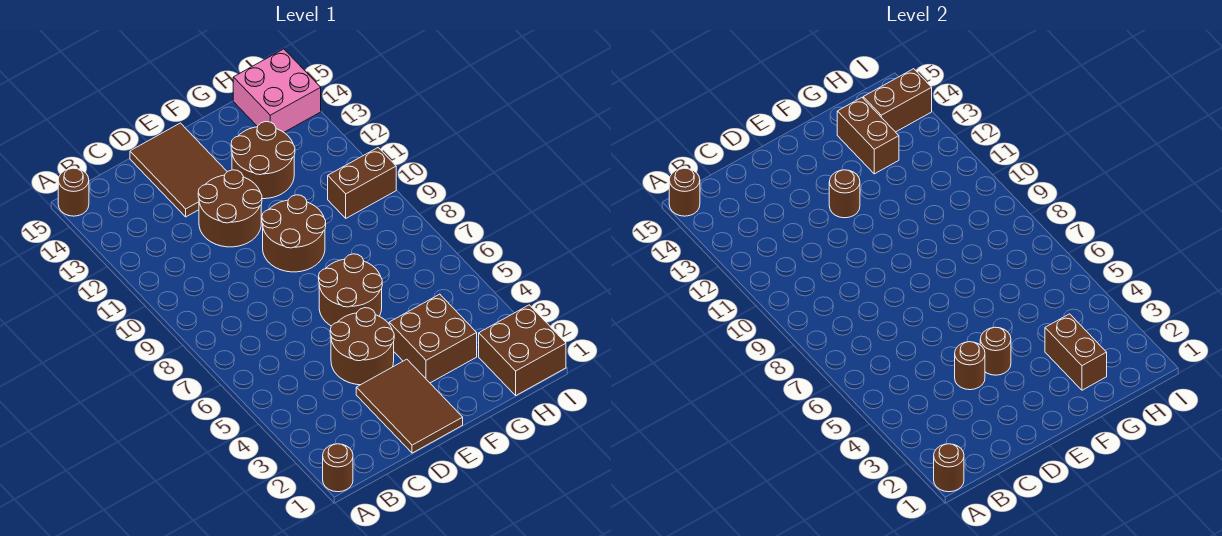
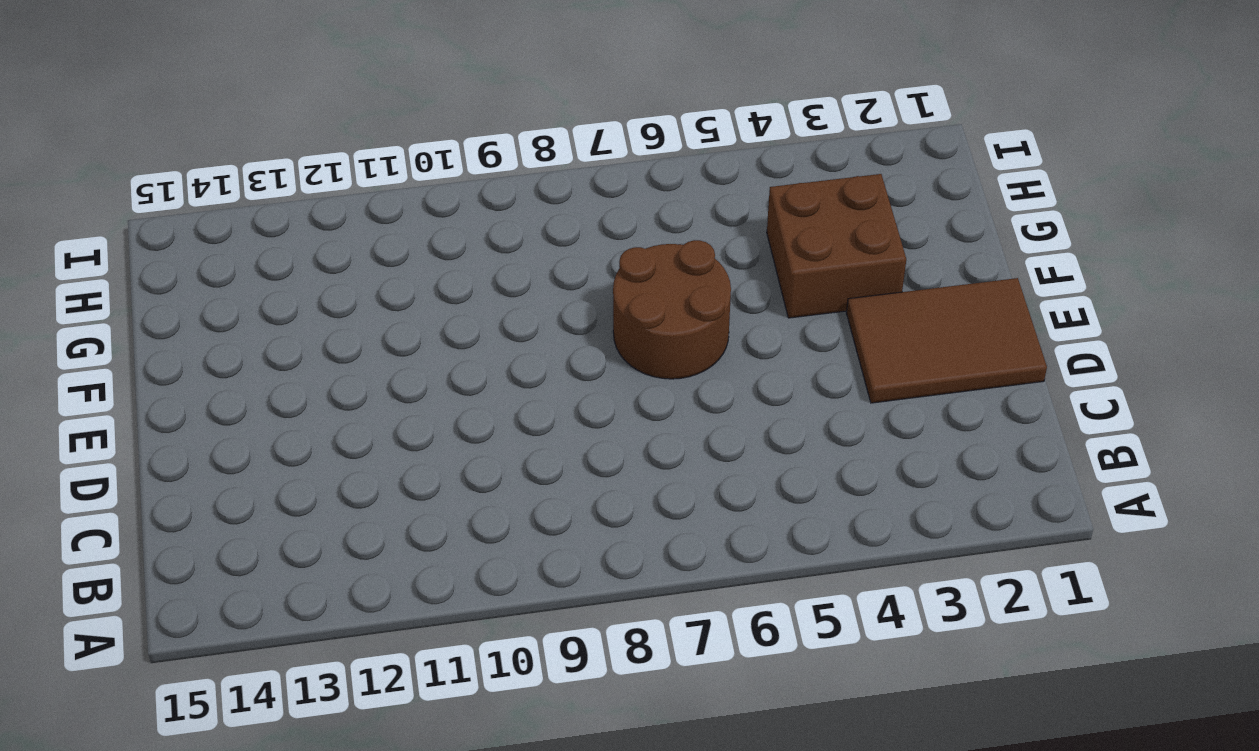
none -> brown round brick A1 level 1
none -> brown round brick A15 level 1
none -> brown round brick D4:E5 level 1

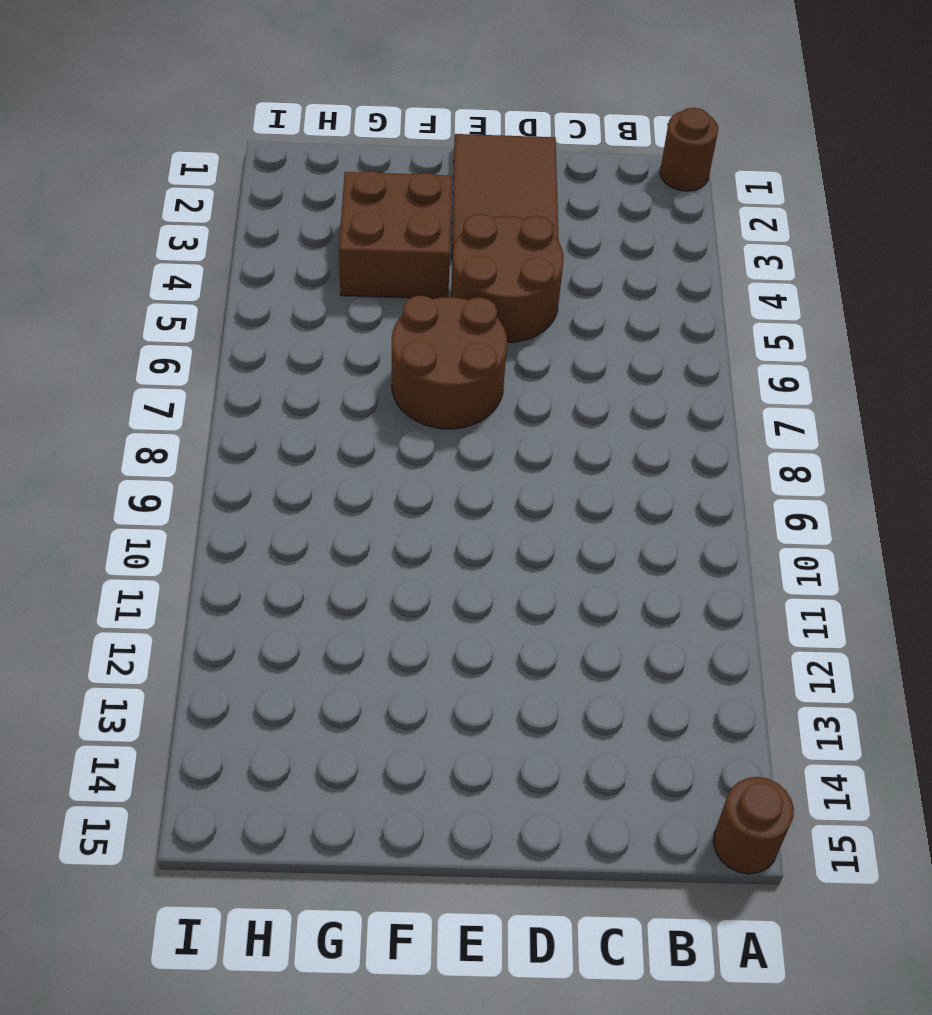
none -> brown round brick D11:E12 level 1
none -> brown tile D13:E15 level 1
none -> brown round brick E9:F10 level 1

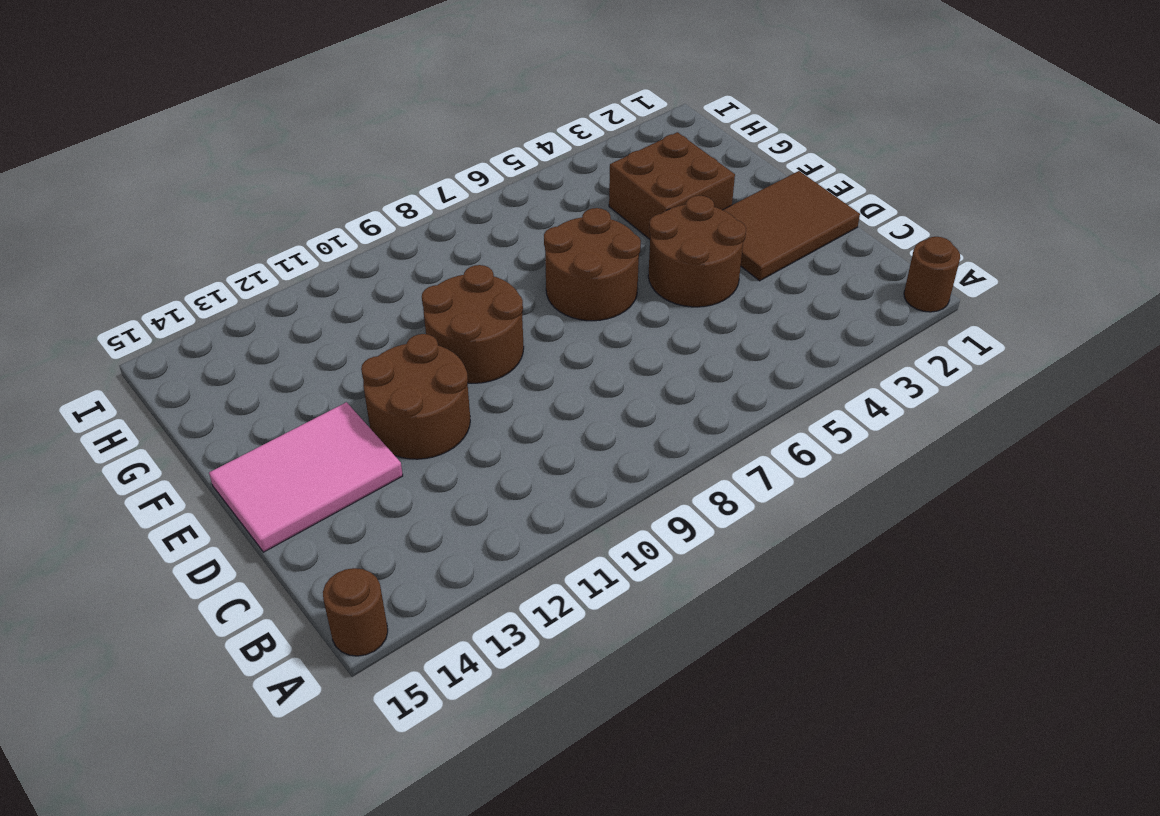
pink tile D13:E15 level 1 -> brown tile D13:E15 level 1
none -> brown round brick F12:G13 level 1
none -> brown brick H1:I2 level 1
none -> brown brick H10:I10 level 1

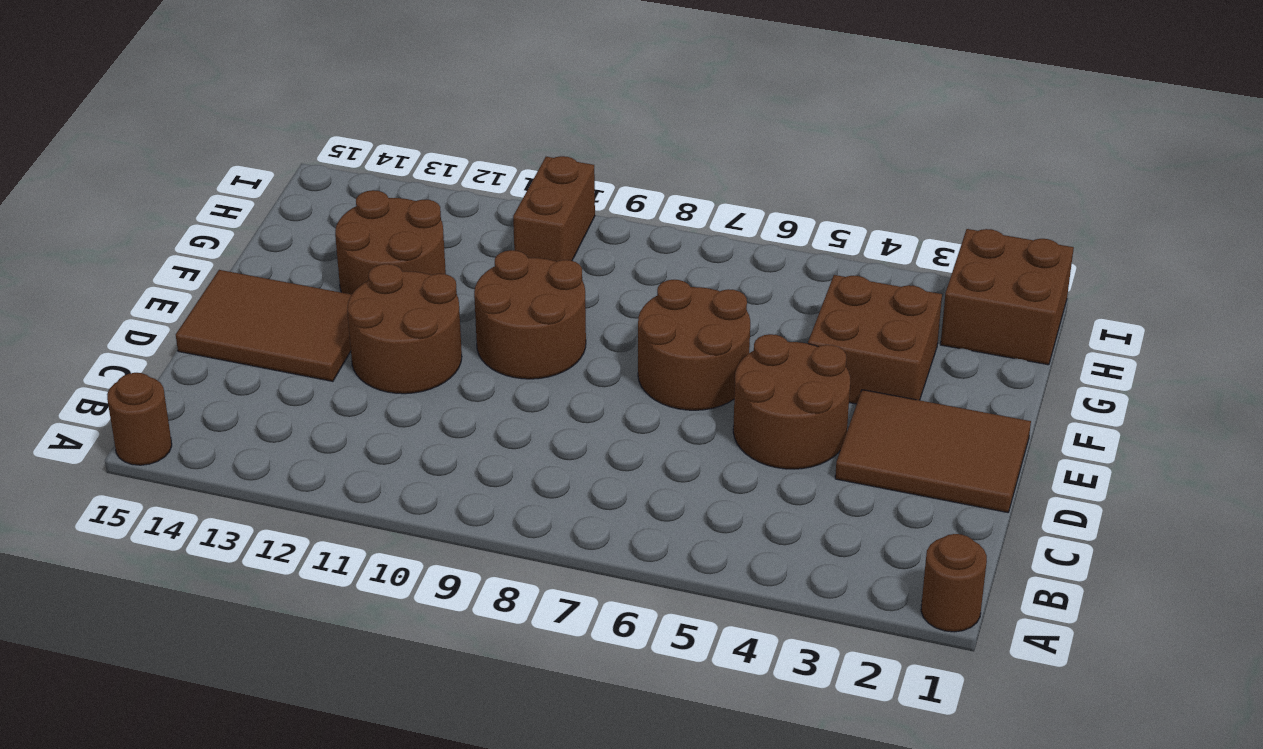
none -> pink brick H14:I15 level 1
none -> brown round brick A1 level 2
none -> brown round brick A15 level 2

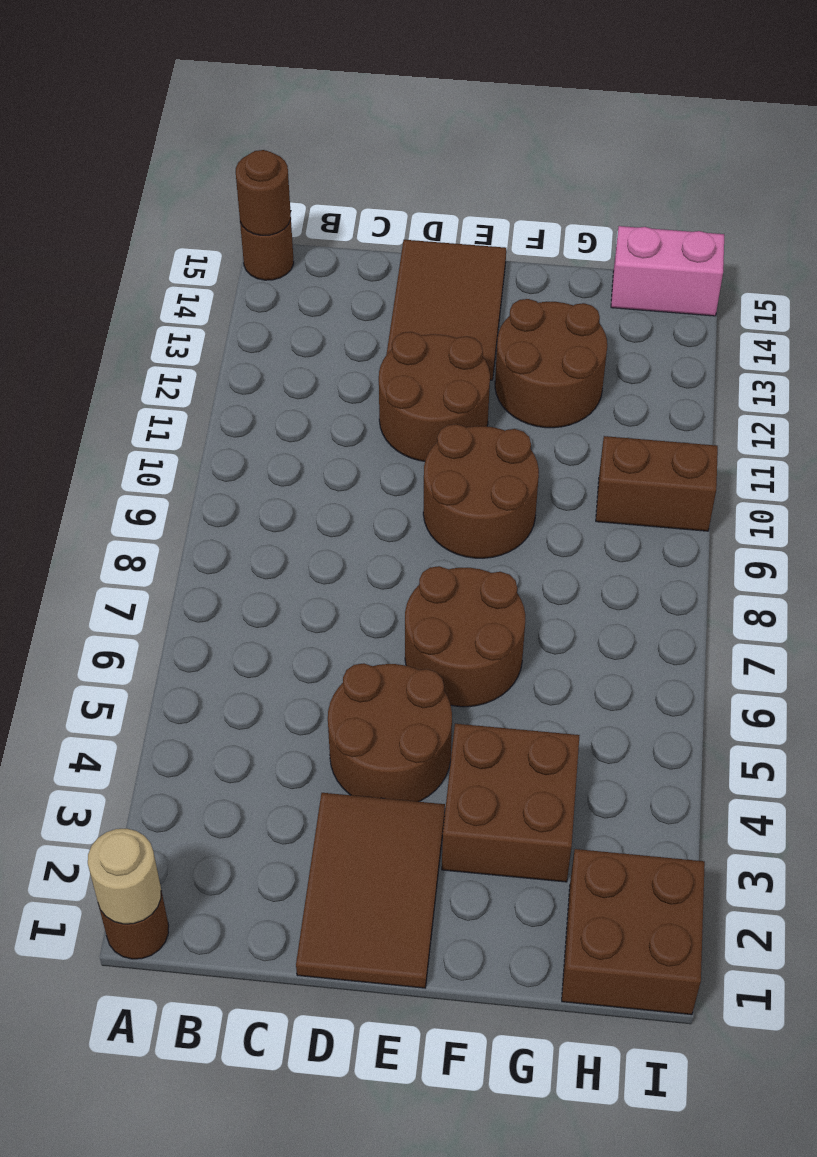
tan round brick A1 level 2 -> brown round brick A1 level 2
pink brick H15:I15 level 1 -> pink brick H14:I15 level 1
none -> brown round brick D4 level 2
none -> brown round brick E4 level 2
none -> brown round brick E12 level 2

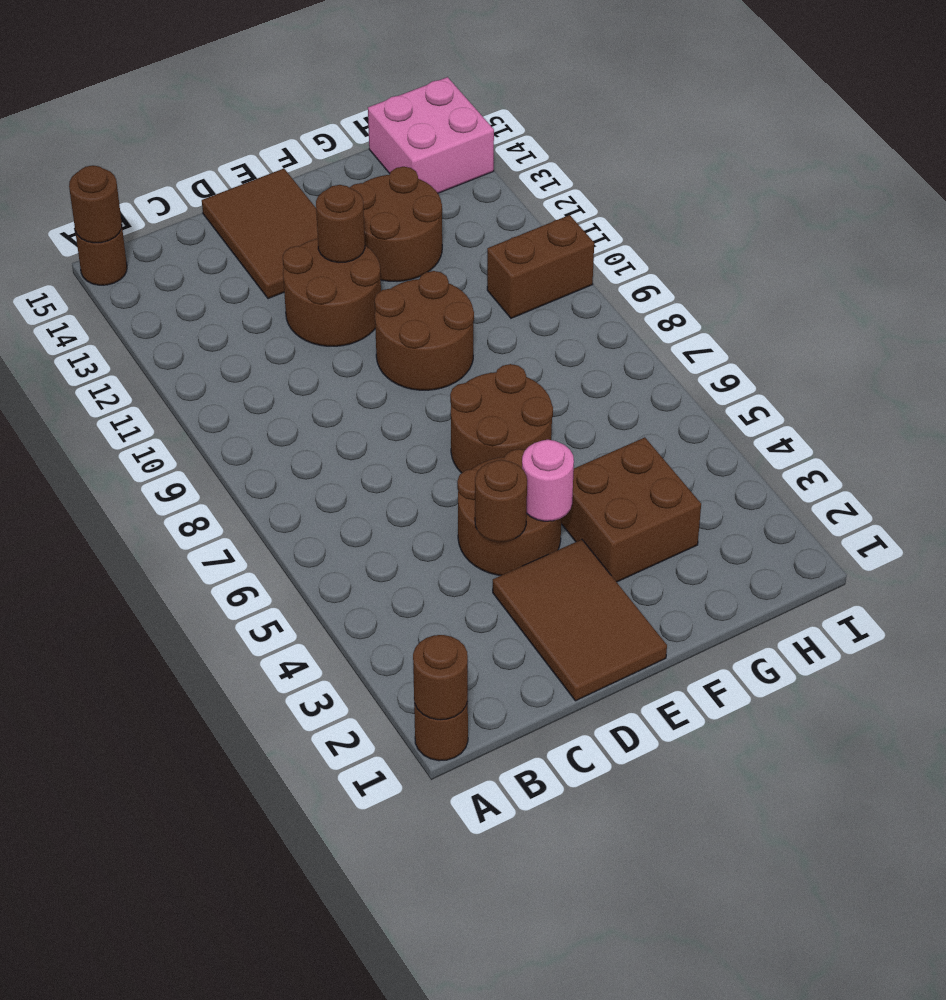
pink round brick E4 level 2 -> brown round brick E4 level 2
none -> brown brick H1:I2 level 1
none -> brown brick G2:G3 level 2
none -> brown brick G13:G14 level 2

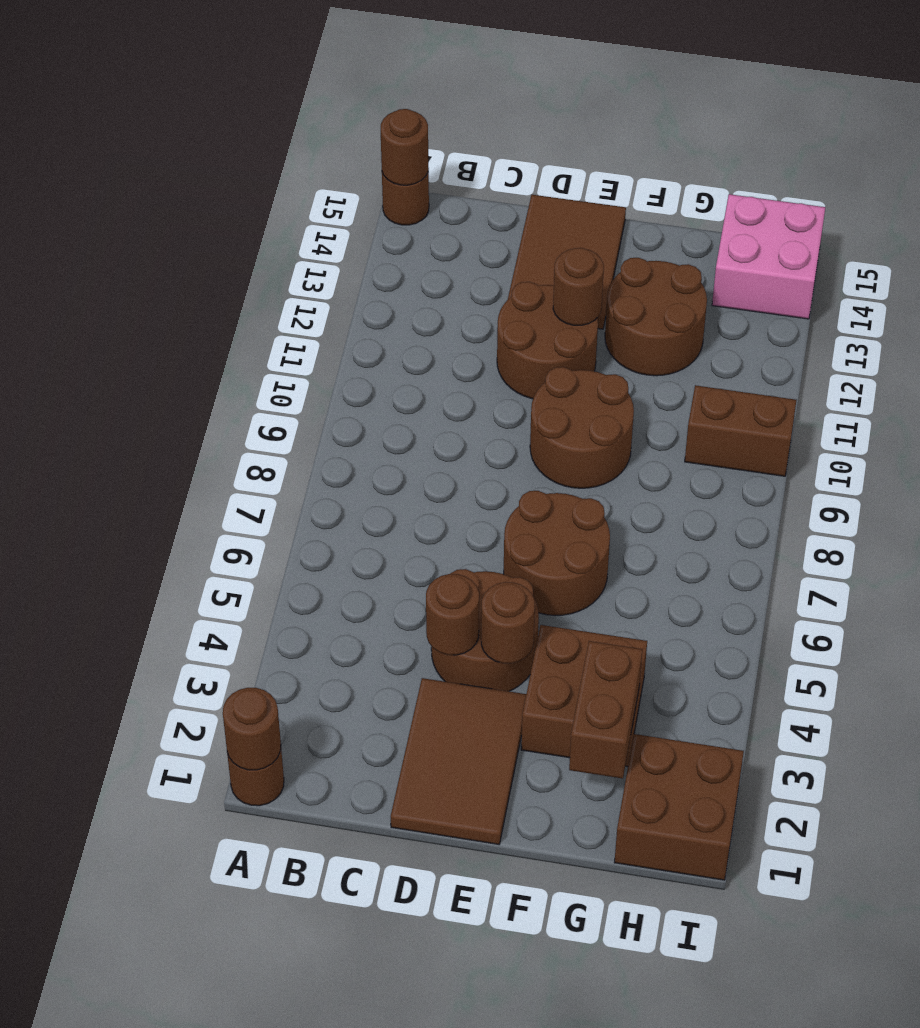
none -> brown brick G13:G14 level 2
none -> brown brick H14:I14 level 2

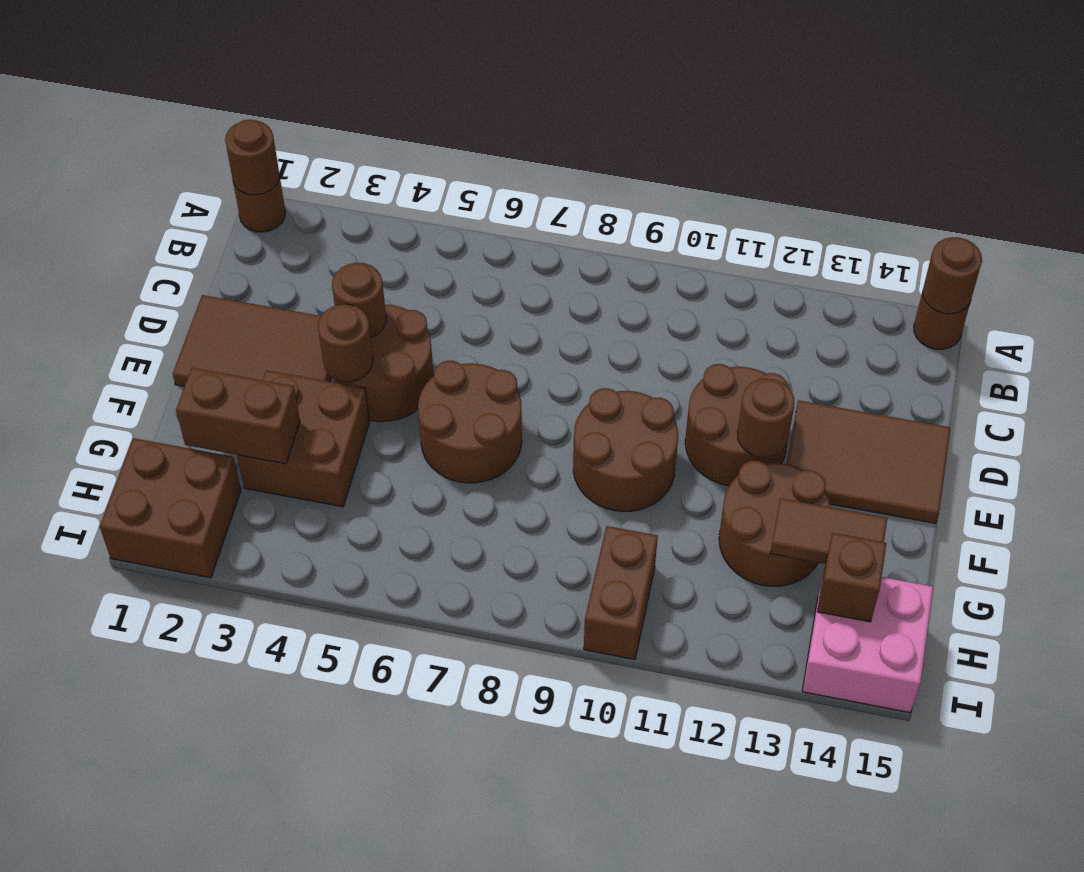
brown tile G13:G14 level 2 -> brown brick G13:G14 level 2
brown brick H14 level 2 -> brown brick H14:I14 level 2

